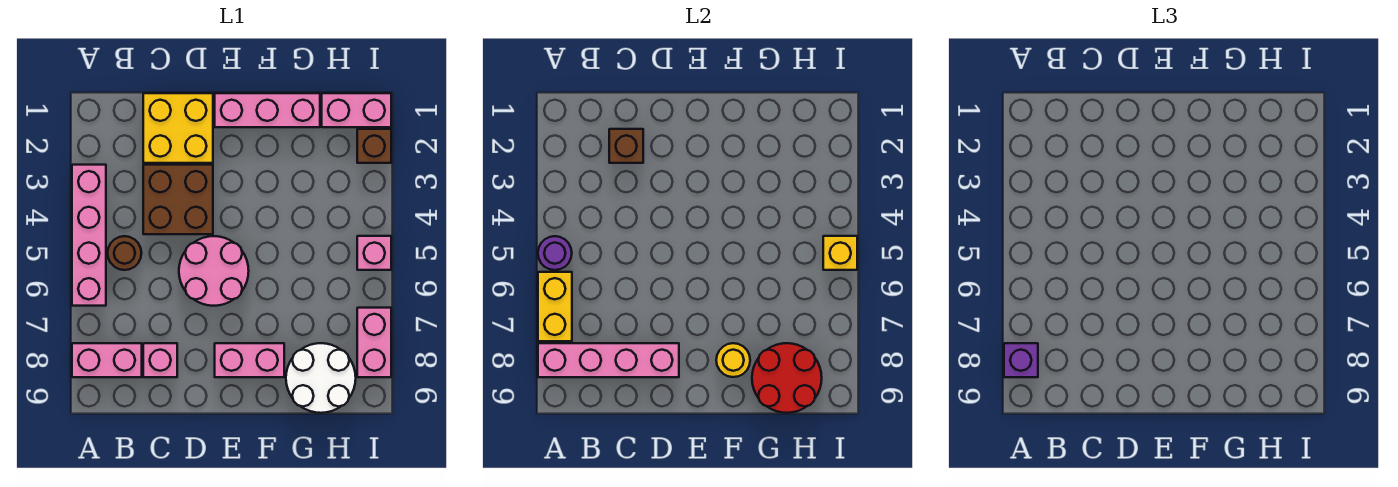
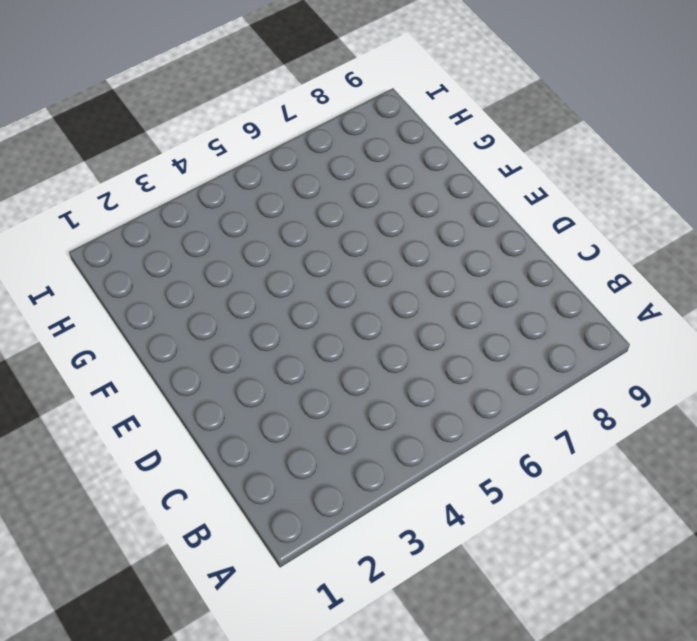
none -> pink brick A3:A6 level 1
none -> pink brick A8:B8 level 1
none -> brown round brick B5 level 1

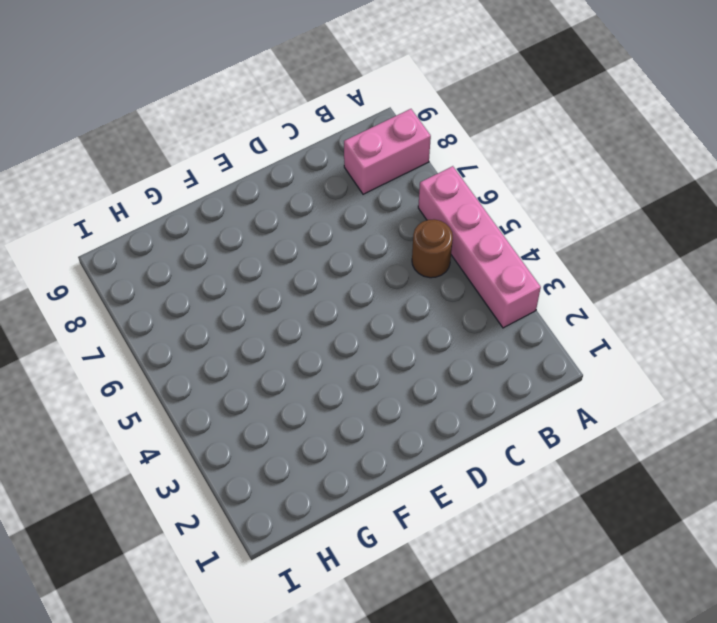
none -> yellow brick C1:D2 level 1
none -> brown brick C3:D4 level 1
none -> pink brick C8 level 1

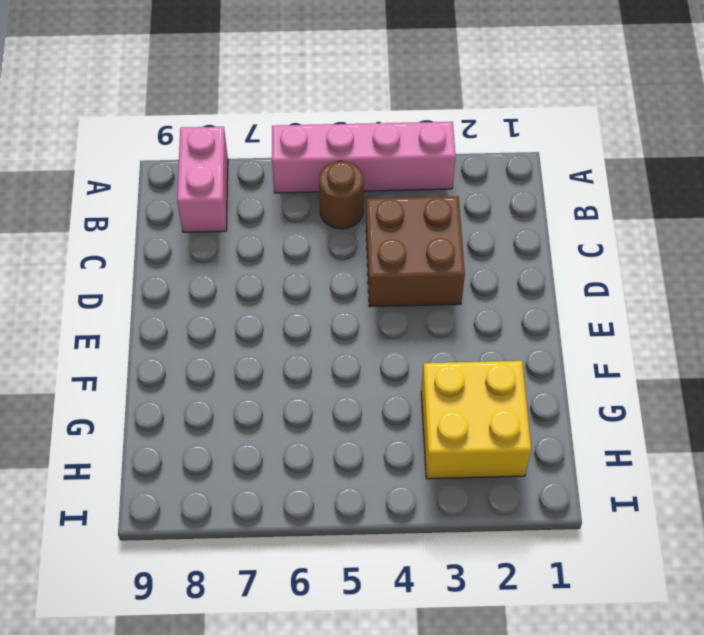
yellow brick G2:H3 level 1 -> yellow brick C1:D2 level 1
none -> pink brick C8 level 1
none -> pink round brick D5:E6 level 1
none -> pink brick E1:G1 level 1

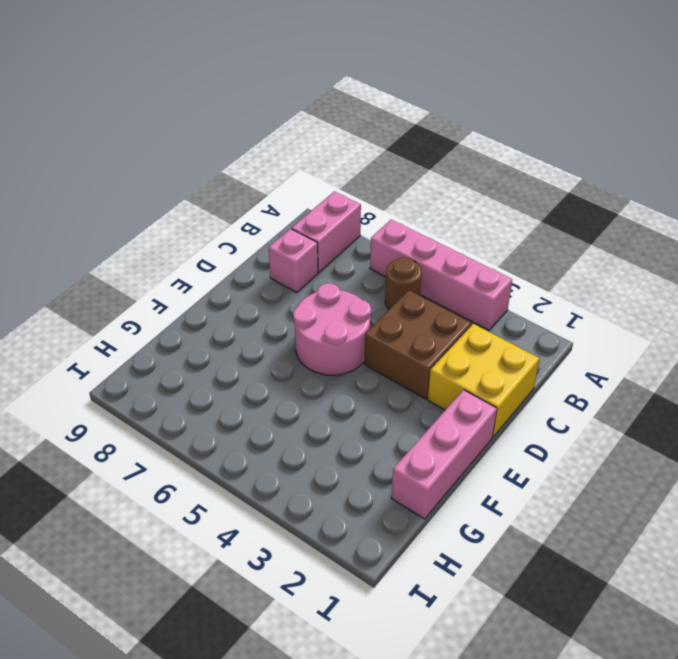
none -> pink brick E8:F8 level 1
none -> white round brick G8:H9 level 1
none -> pink brick H1:I1 level 1

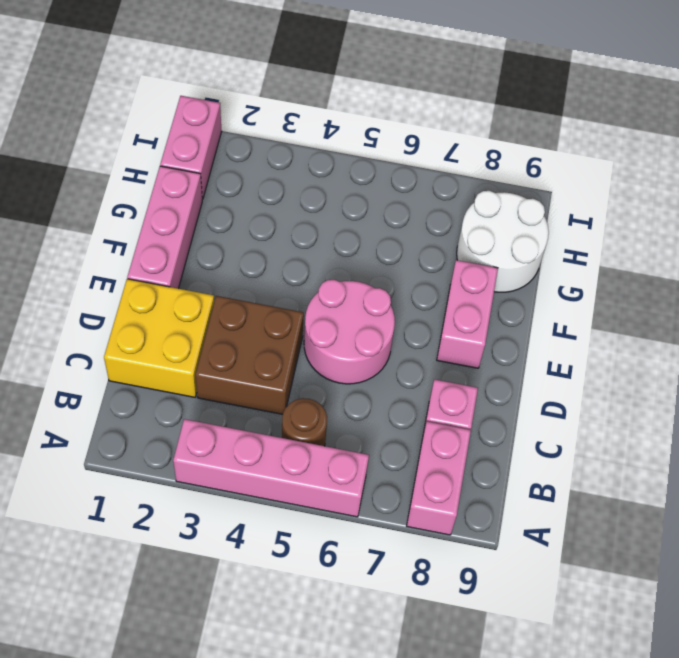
none -> brown brick I2 level 1
none -> pink brick I5 level 1
none -> pink brick I7:I8 level 1

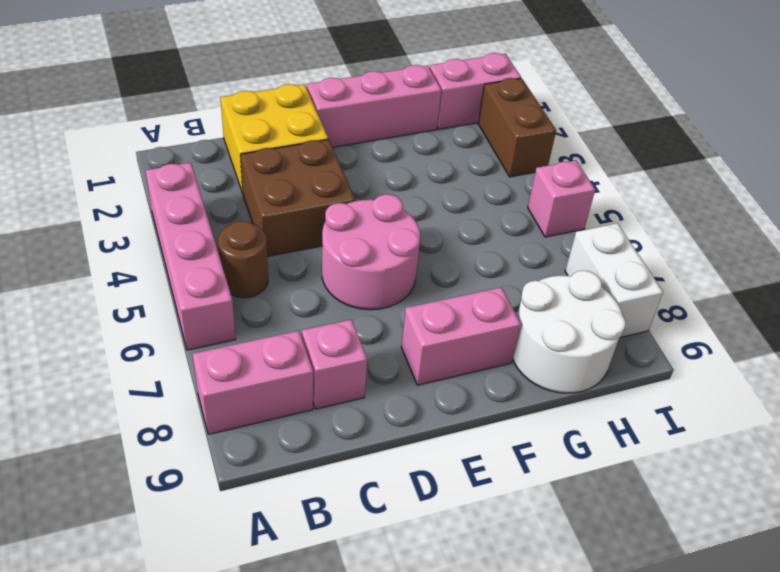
brown brick I2:I3 level 1 -> brown brick I2 level 1
white brick I7:I8 level 1 -> pink brick I7:I8 level 1
none -> purple round brick A5 level 2
none -> yellow brick A6:A7 level 2
none -> pink brick A8:D8 level 2

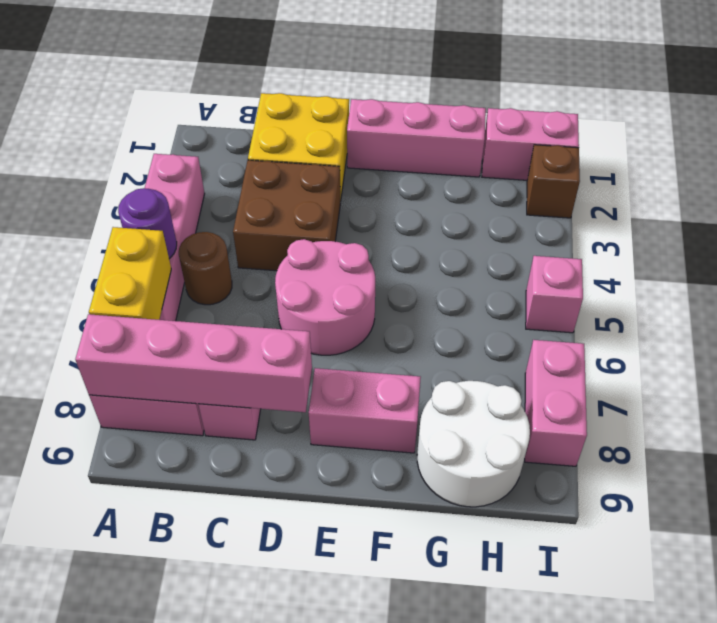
none -> brown brick C2 level 2
none -> yellow round brick F8 level 2
none -> red round brick G8:H9 level 2

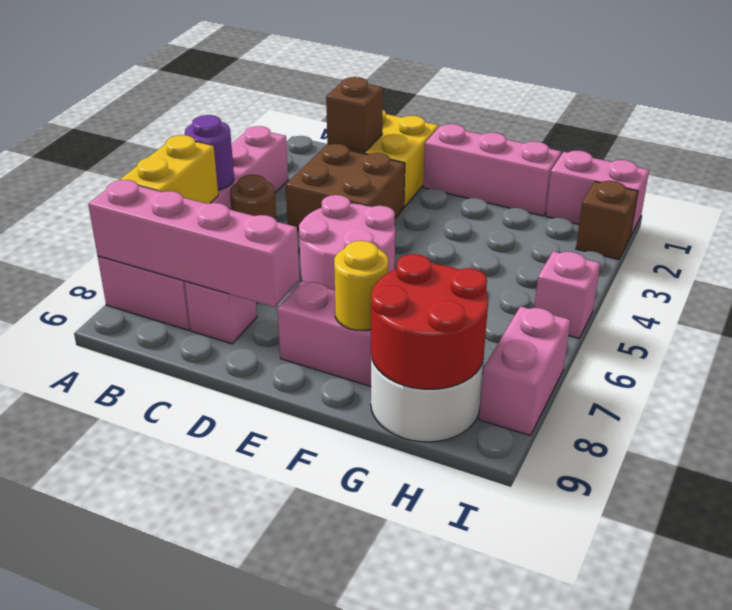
none -> yellow brick I5 level 2
none -> purple brick A8 level 3

